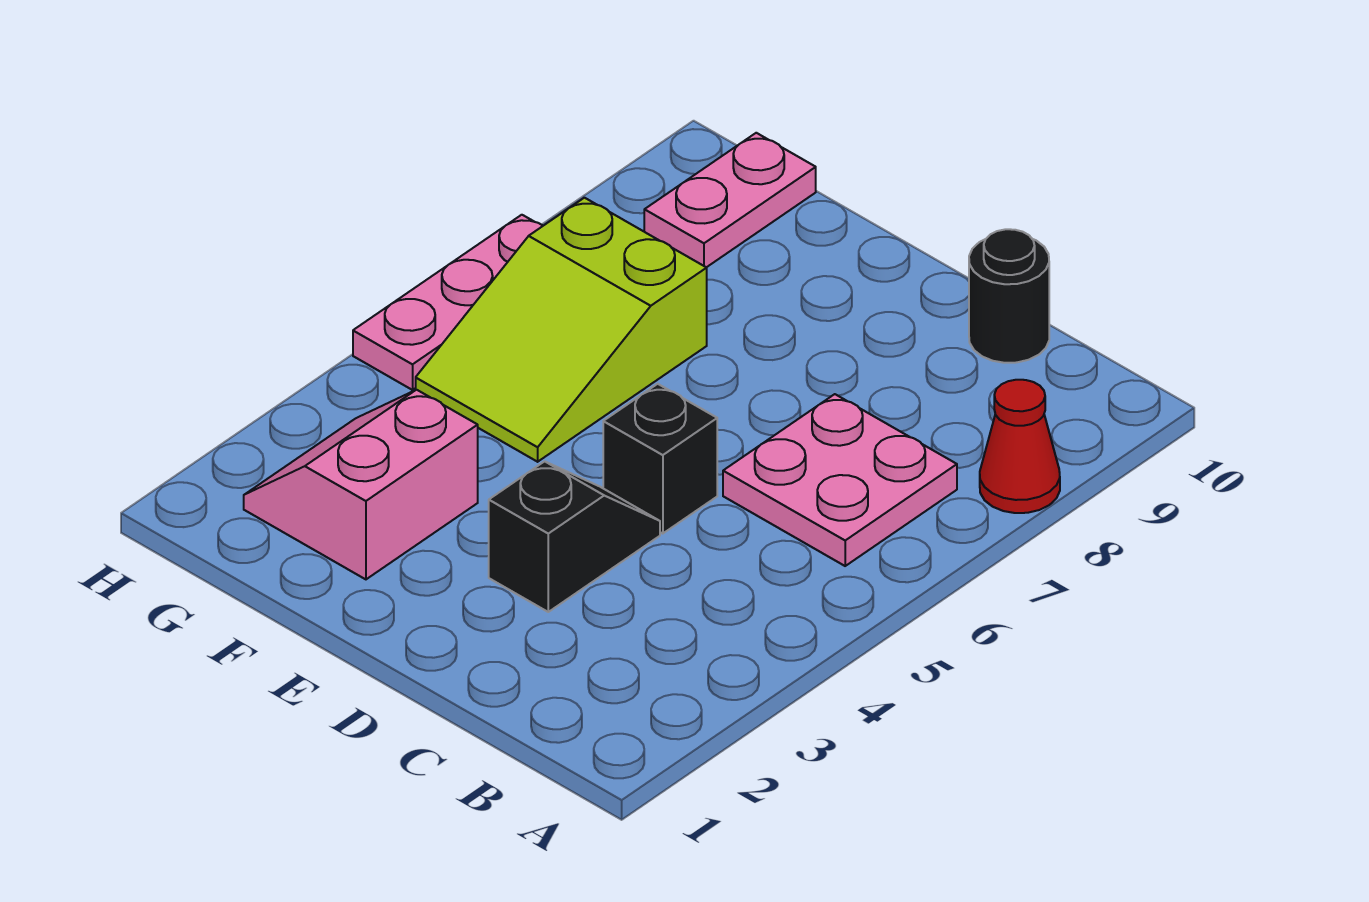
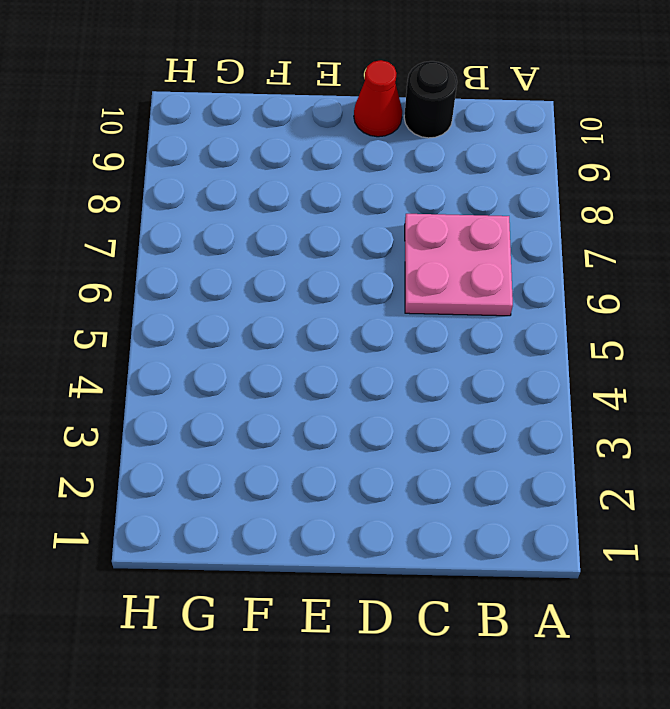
red cone D10 level 1 -> red cone A8 level 1
none -> black slope D3:D4 level 1 top 3
none -> black brick D5 level 1

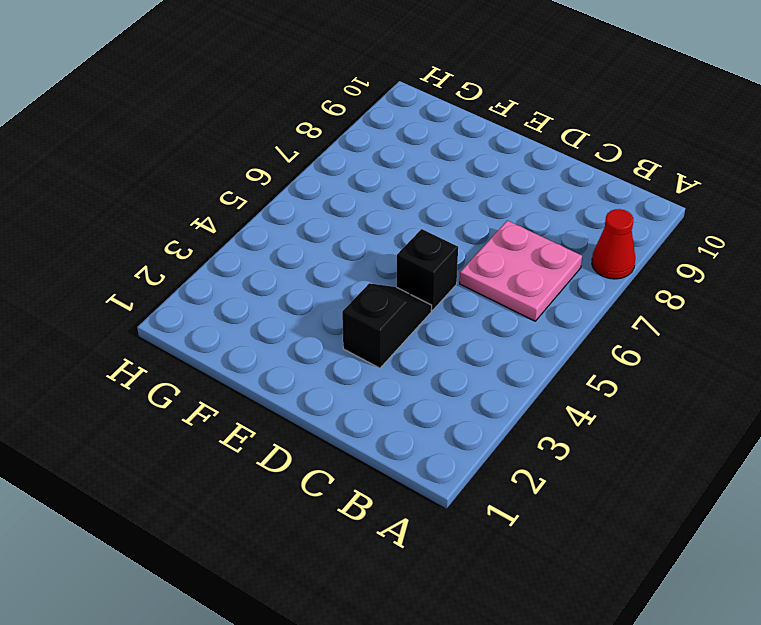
none -> black round brick C10 level 1
none -> pink slope F2:G3 level 1 top F

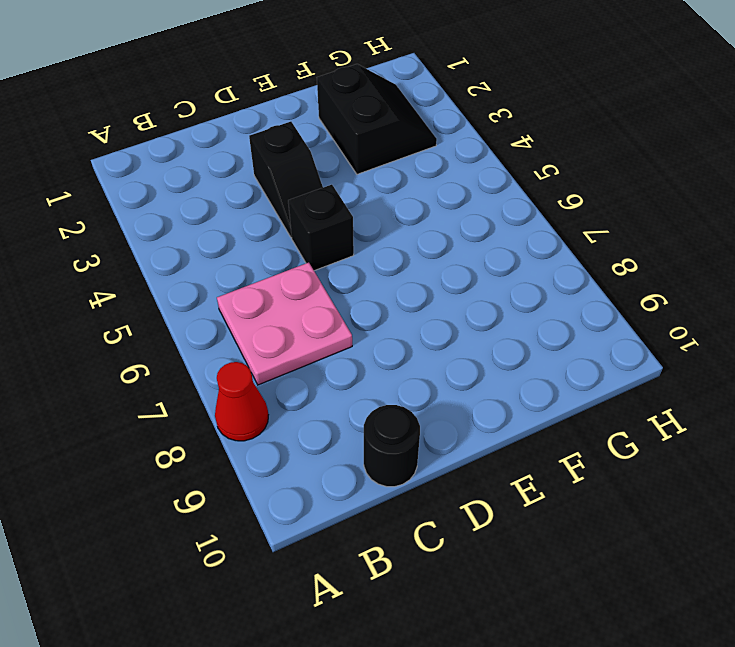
black slope F2:G3 level 1 top F -> pink slope F2:G3 level 1 top F
none -> lime slope F5:G7 level 1 top 7
none -> pink plate G9:G10 level 1

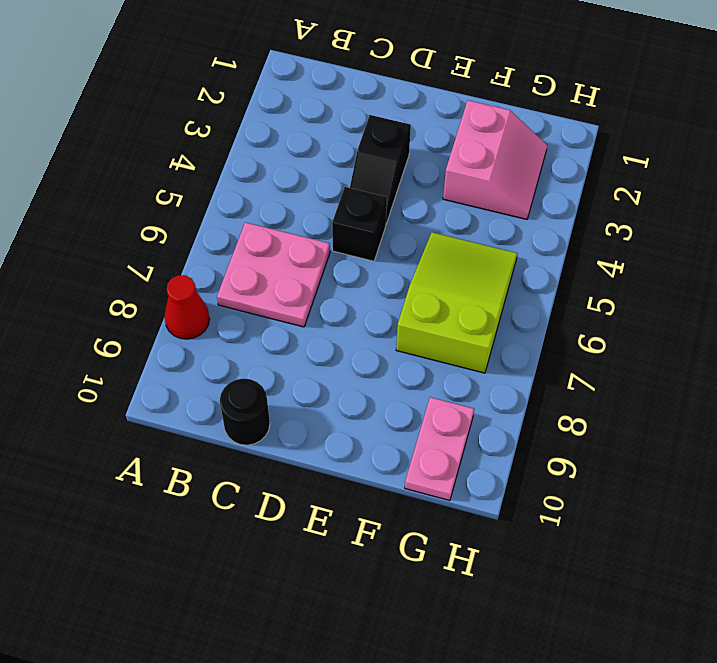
none -> pink plate H5:H7 level 1

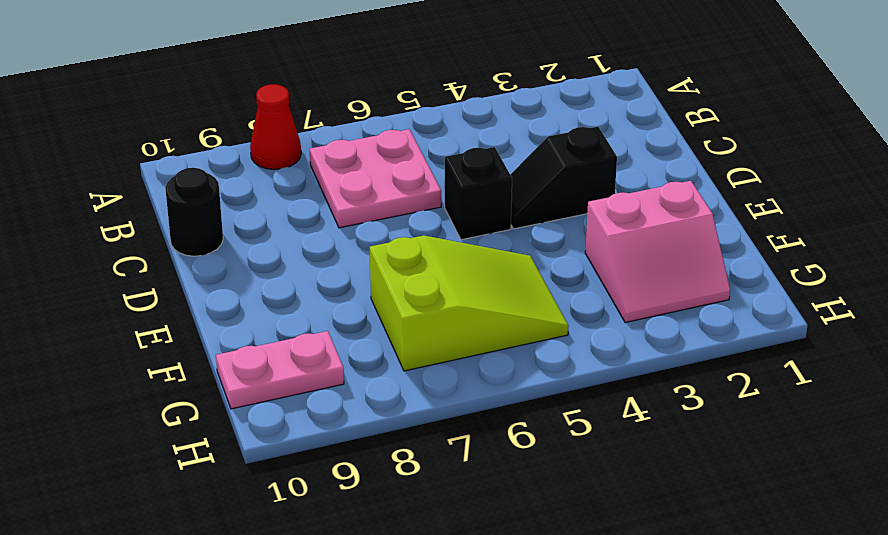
none -> pink plate H5:H7 level 1

